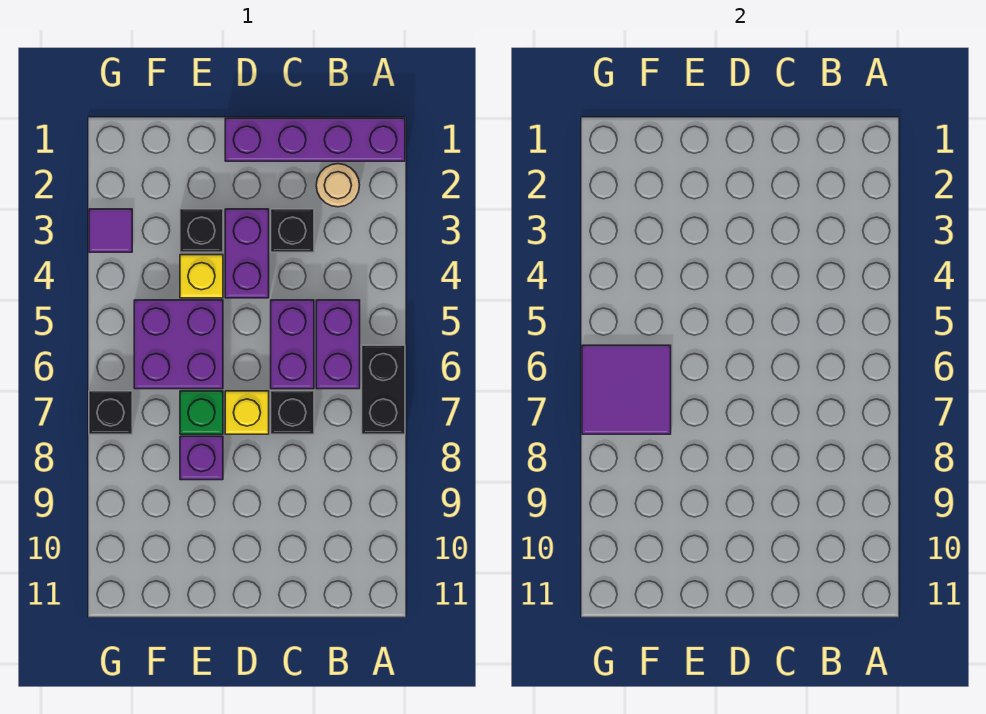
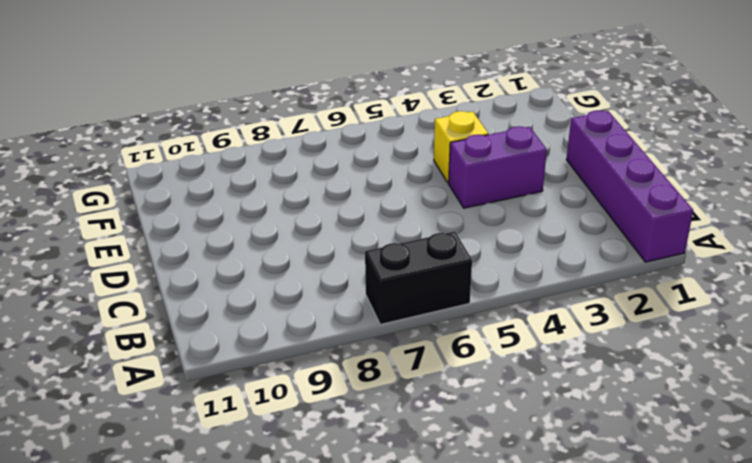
none -> tan round brick B2 level 1
none -> purple brick B5:B6 level 1
none -> black brick C3 level 1

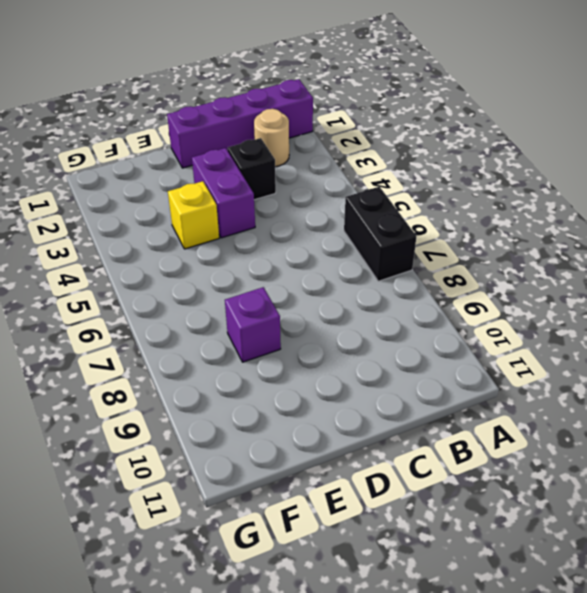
none -> purple brick B5:B6 level 1
none -> purple brick C5:C6 level 1
none -> black brick C7 level 1

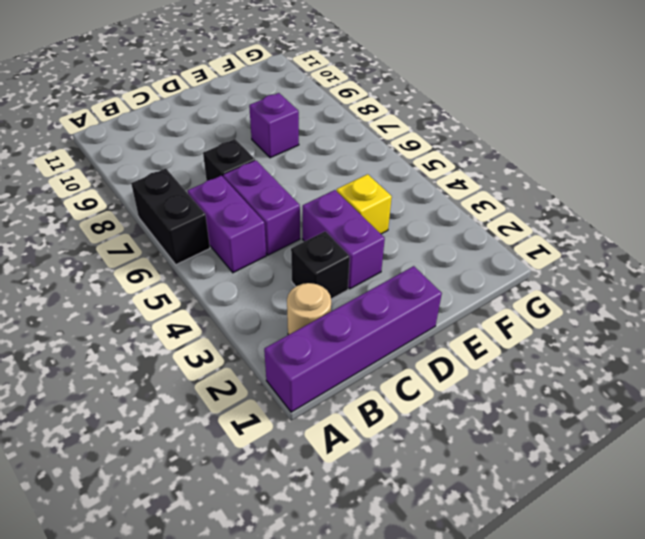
none -> yellow brick D7 level 1
none -> black brick E3 level 1
none -> purple brick E5:F6 level 1

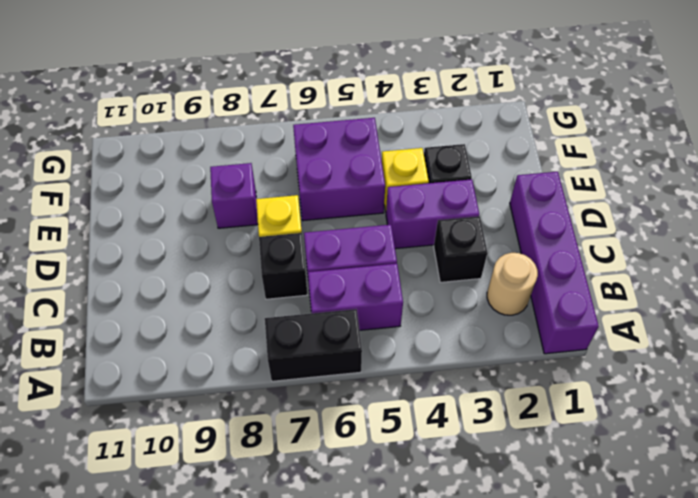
none -> green brick E7 level 1
none -> purple tile G3 level 1
none -> black brick G7 level 1

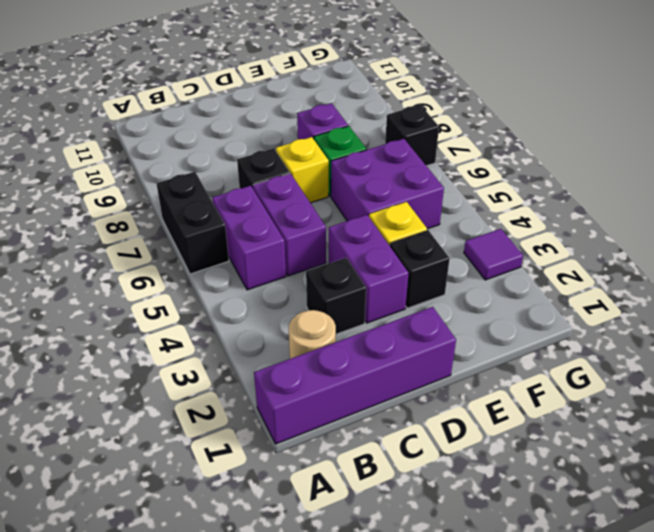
none -> purple tile F6:G7 level 2

